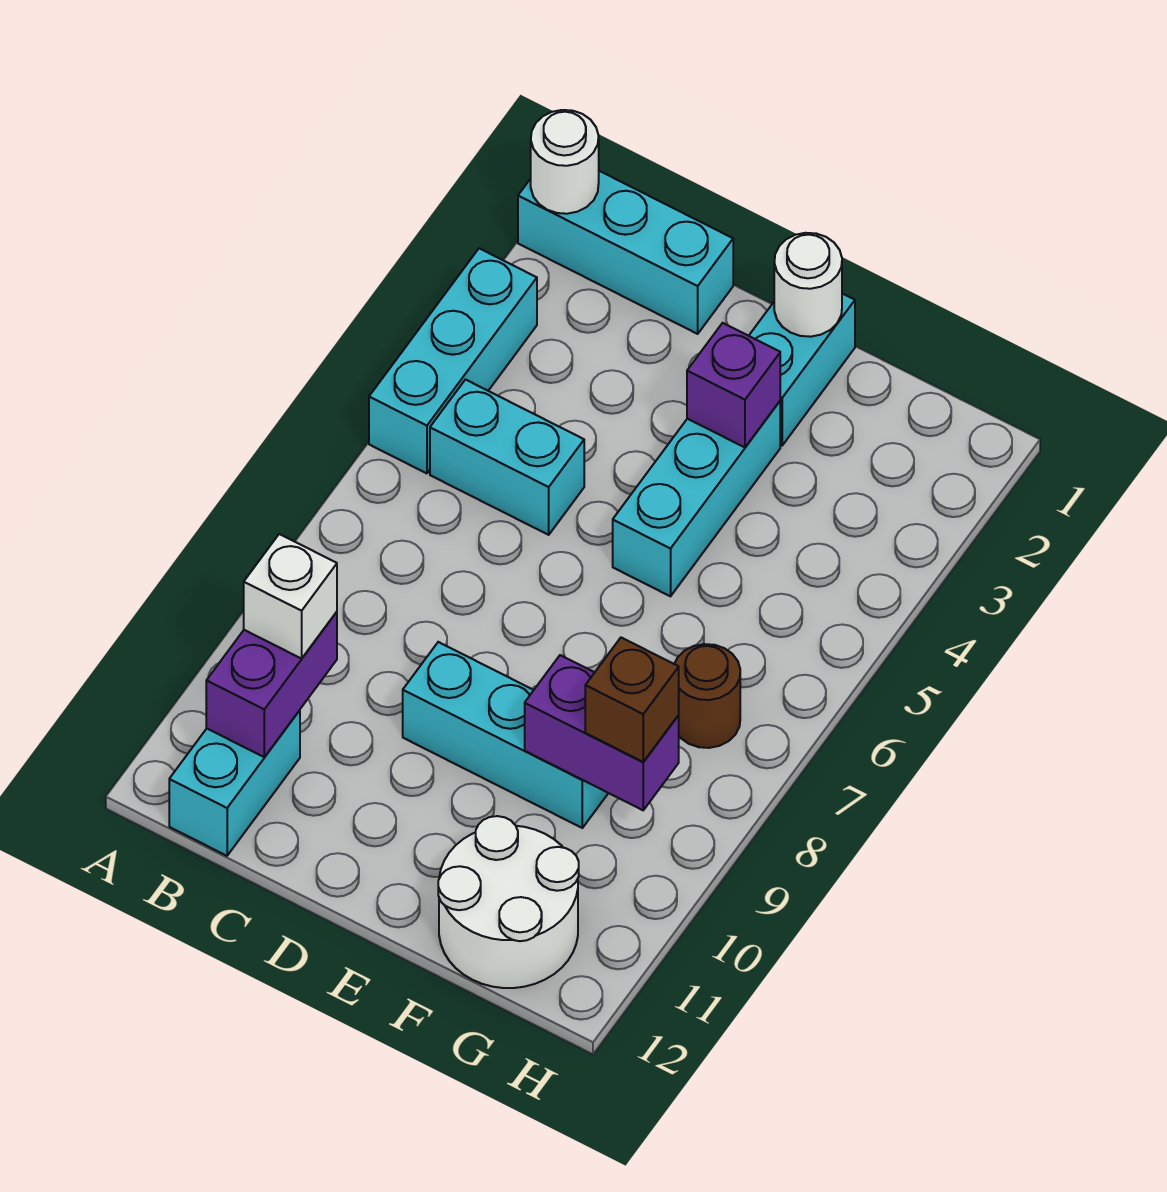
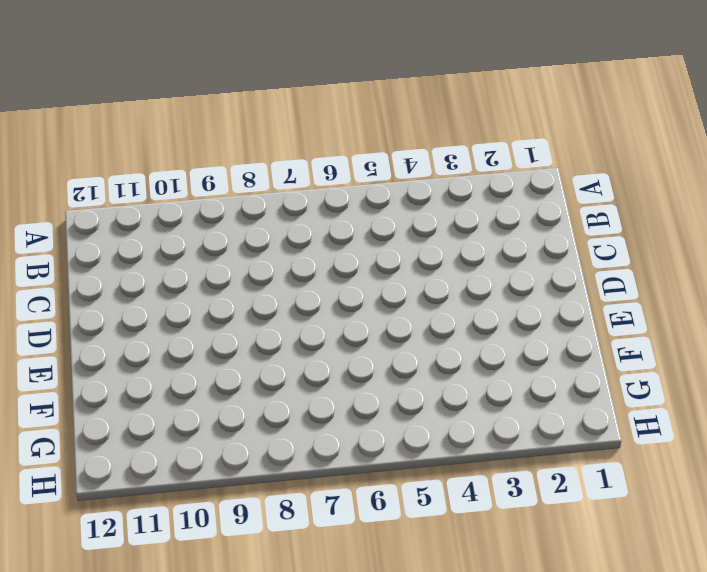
none -> cyan brick A1:C1 level 1
none -> cyan brick A3:A5 level 1
none -> cyan brick B5:C5 level 1

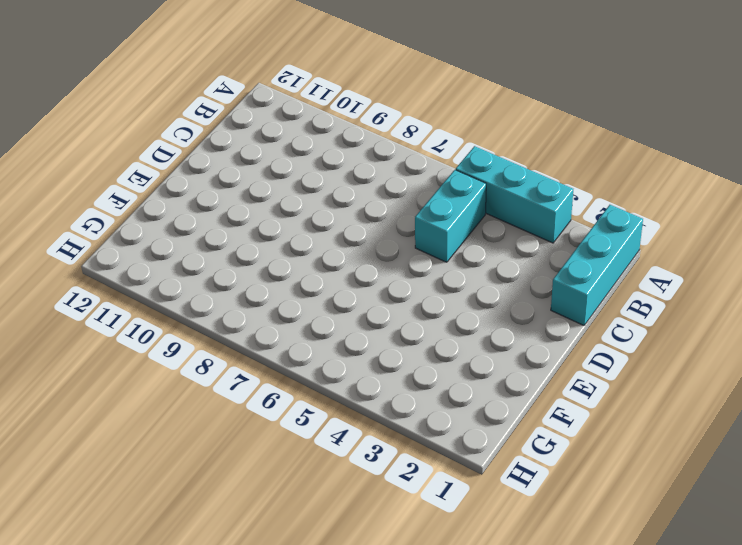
none -> cyan brick B11:B12 level 1
none -> cyan brick D9:F9 level 1
none -> cyan brick E1:E2 level 1

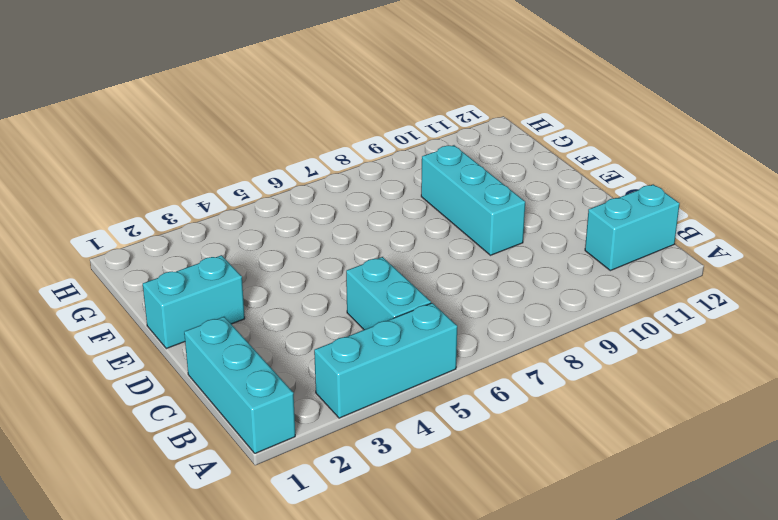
none -> cyan brick E3:E5 level 1
none -> white round brick F11:G12 level 1
none -> brown round brick G7 level 1

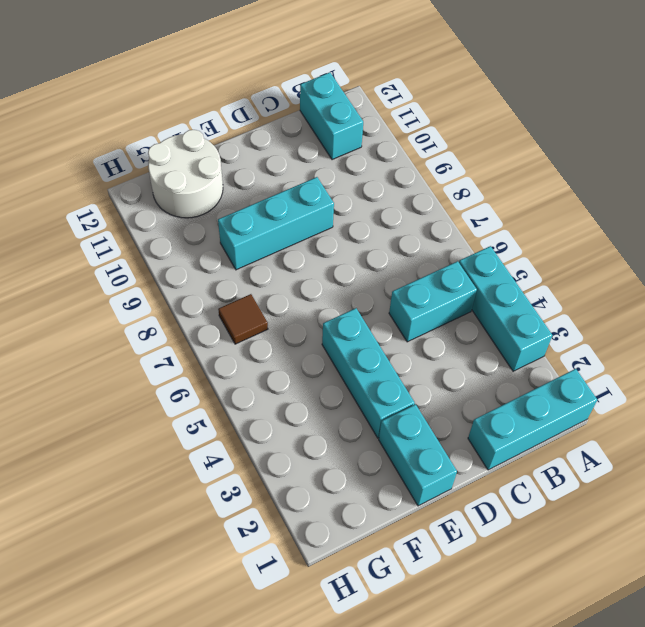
brown tile G7 level 1 -> brown round brick G7 level 1
none -> white round brick A1 level 2
none -> purple brick B10:B11 level 2
none -> white round brick E1 level 2

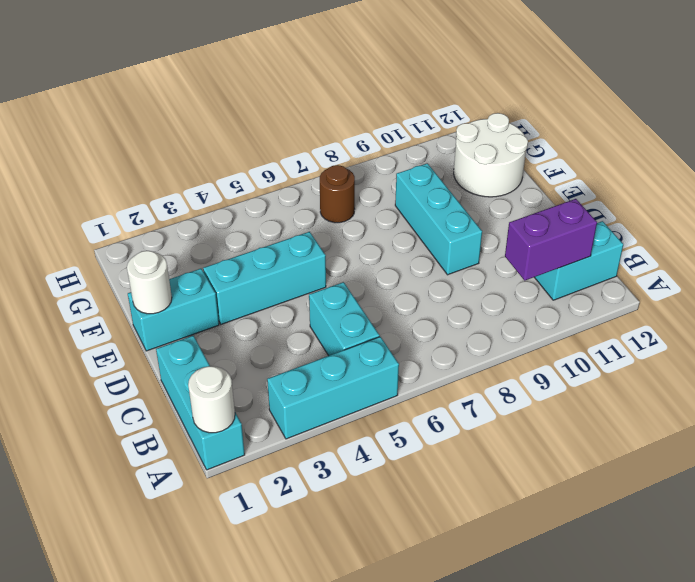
none -> purple brick E3 level 2
none -> purple brick F9:G9 level 2
none -> white brick B10 level 3

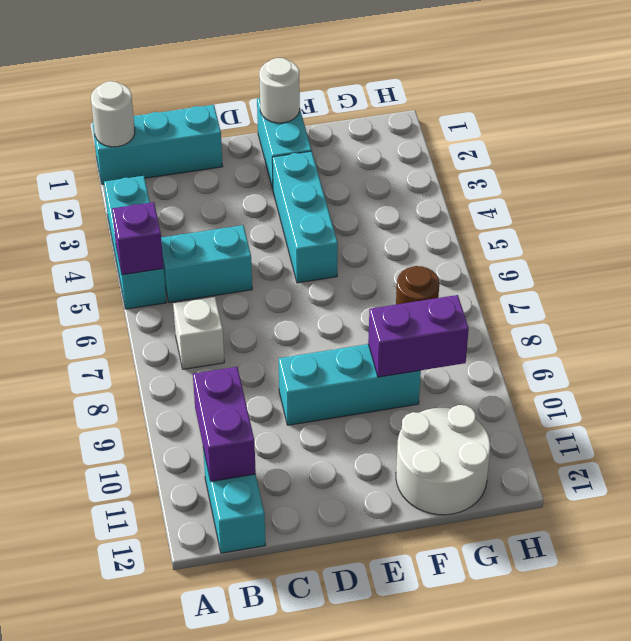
purple brick A5 level 2 -> purple brick E3 level 2
white brick B7 level 1 -> white brick B10 level 3
none -> brown brick G9 level 3

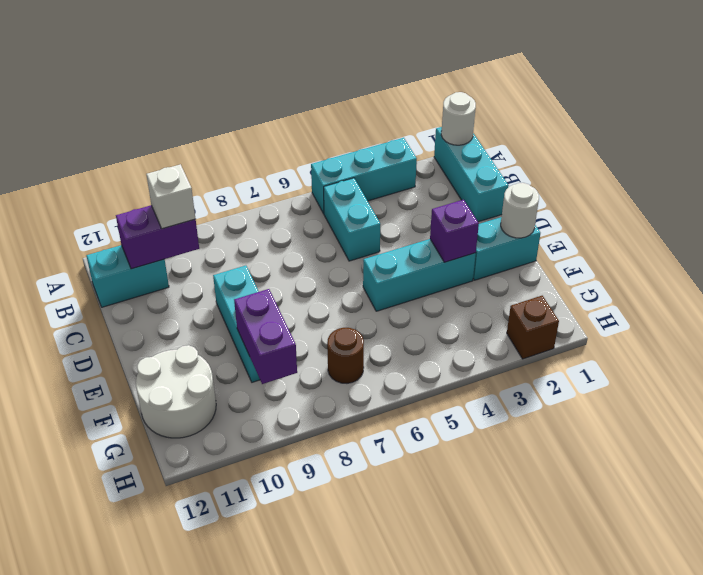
brown brick H2 level 1 -> brown brick G9 level 3

